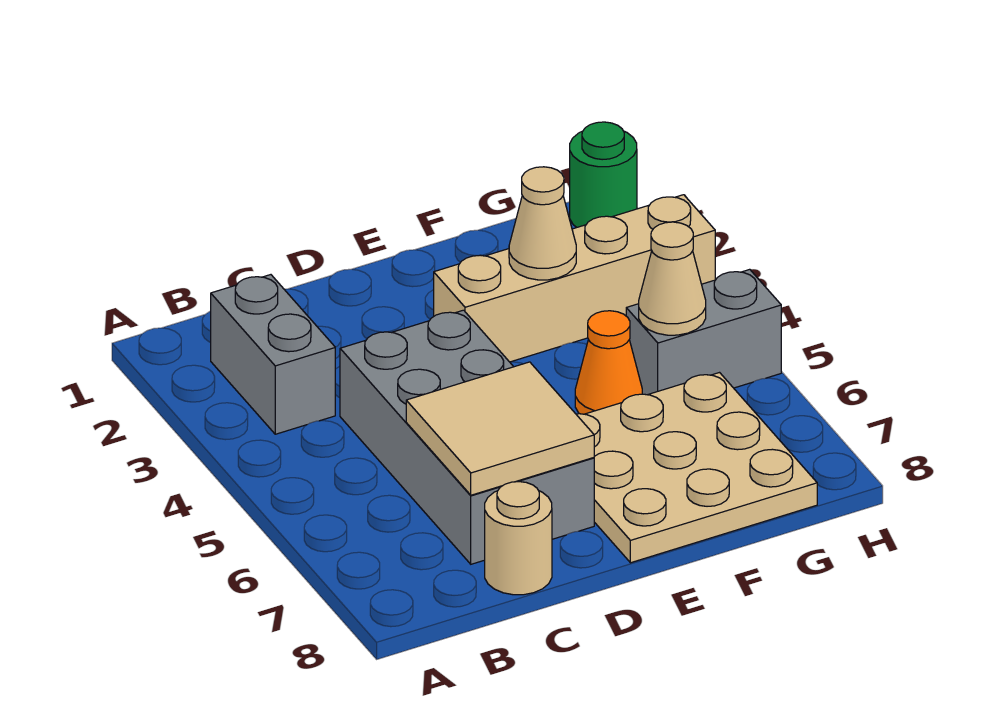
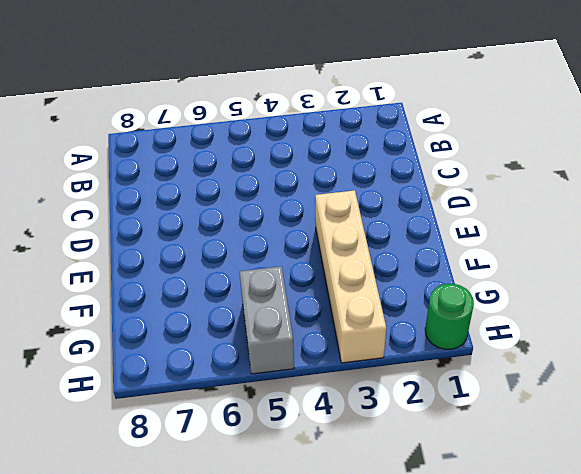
none -> grey brick B2:B3 level 1
none -> grey brick C4:D7 level 1

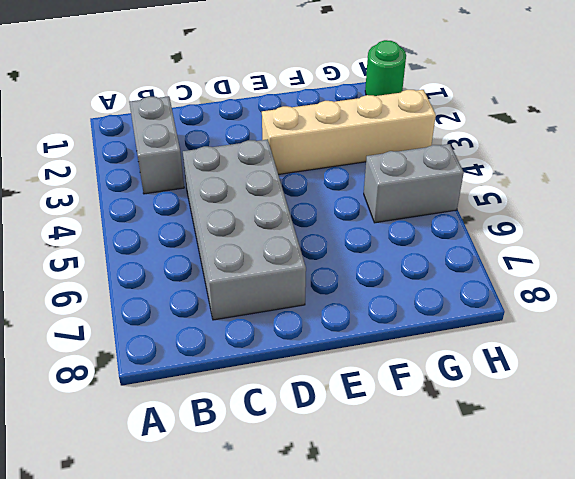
none -> tan round brick C8 level 1
none -> tan plate E6:G8 level 1

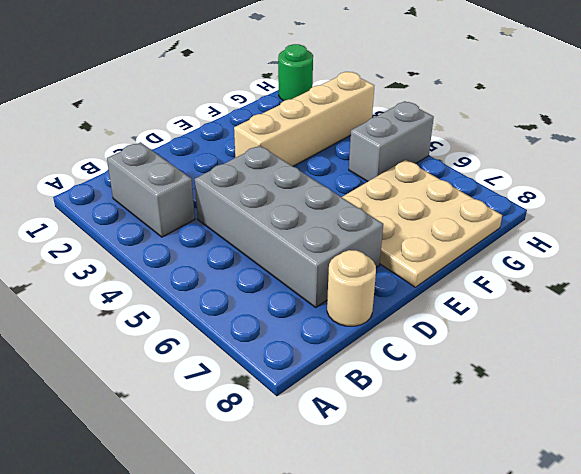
none -> orange cone F5 level 1
none -> tan tile C6:D7 level 2

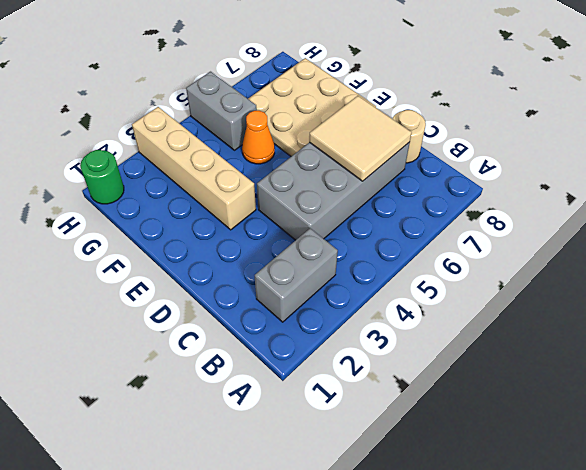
none -> tan cone F3 level 2
none -> tan cone G5 level 2

